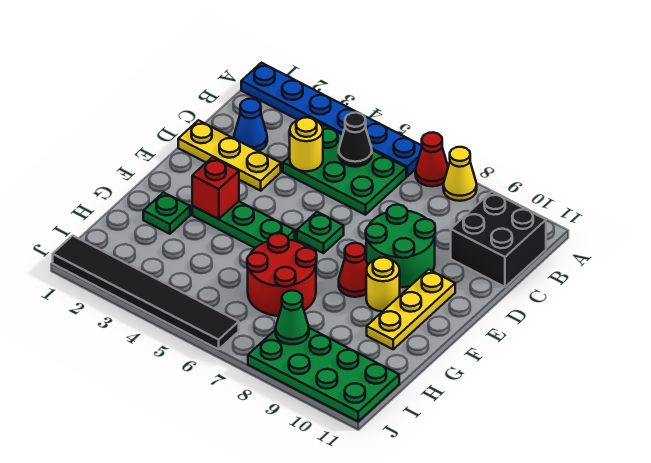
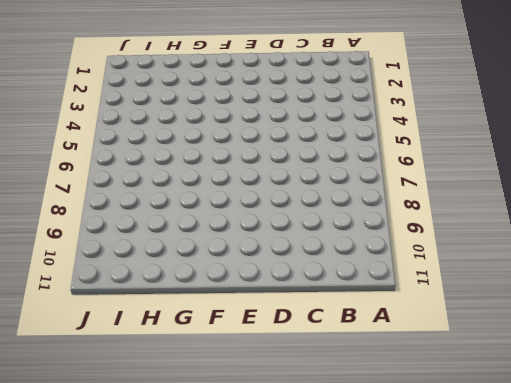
none -> blue plate A1:A6 level 1
none -> red cone A7 level 1
none -> yellow cone A8 level 1

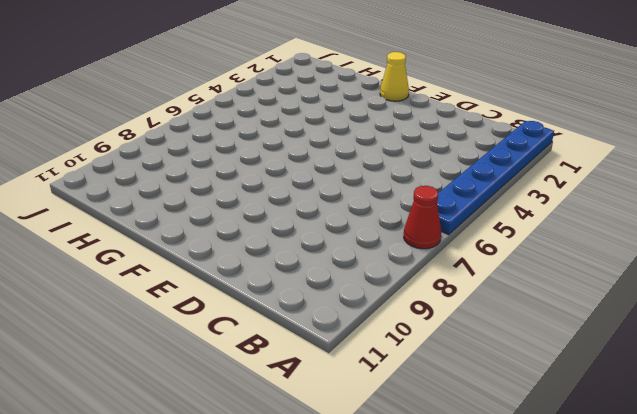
yellow cone F1 level 1 -> yellow cone A8 level 1
none -> green plate B4:C6 level 1
none -> black brick B10:C11 level 1
none -> blue cone C2 level 1

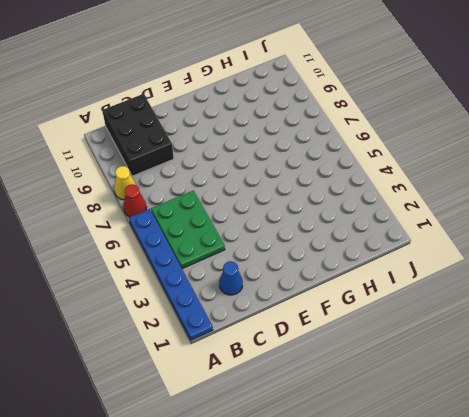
black brick B9:C11 level 1 -> black brick B10:C11 level 1
none -> yellow plate D1:D3 level 1
none -> green round brick D8:E9 level 1
none -> green plate E6 level 1

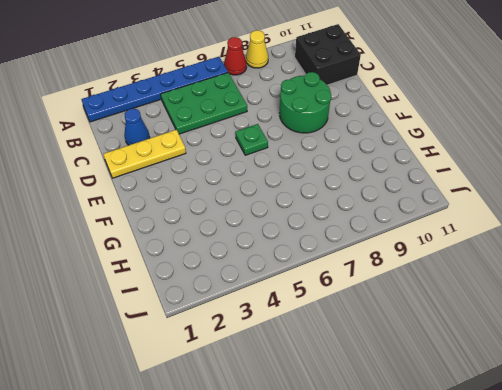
none -> yellow plate E10:G10 level 1
none -> green plate F3:F5 level 1
none -> red cone F8 level 1

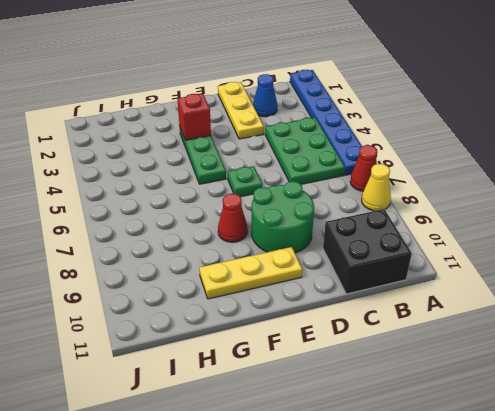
none -> yellow round brick F9 level 1
none -> green plate G2 level 1
none -> red round brick G6:H7 level 1

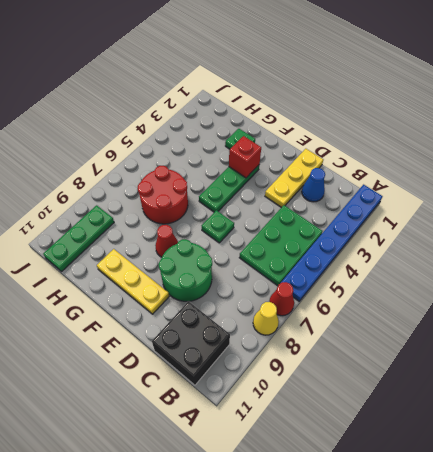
green plate I9:I11 level 1 -> green plate I8:J11 level 1
none -> yellow round brick F9 level 1
none -> black tile J1:J6 level 1
none -> black cone B5 level 2

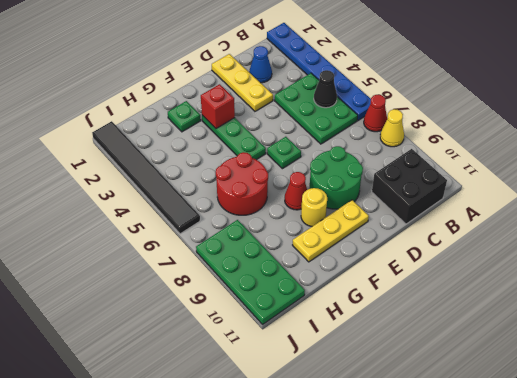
none -> yellow round brick C4 level 2
none -> green cone I8 level 2

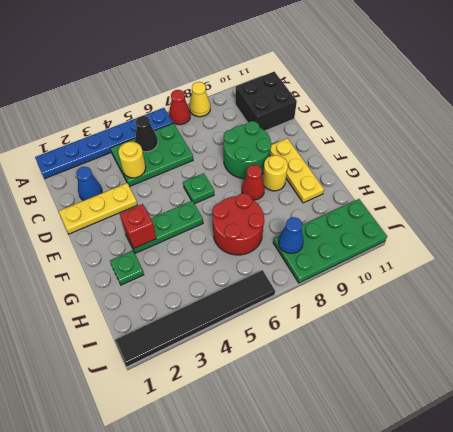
blue cone I8 level 2 -> green cone I8 level 2

